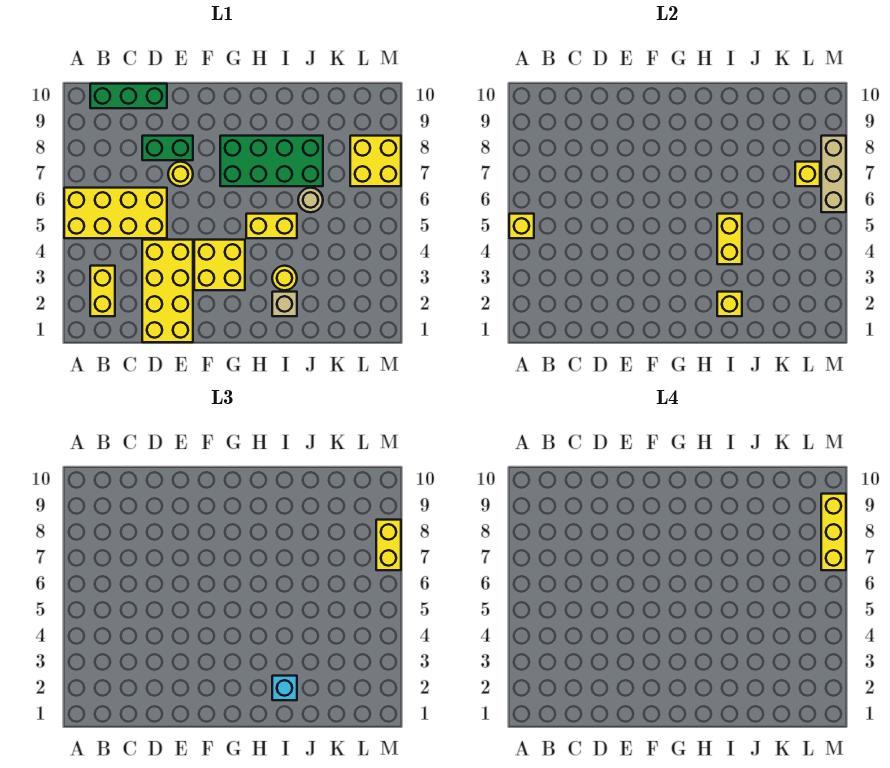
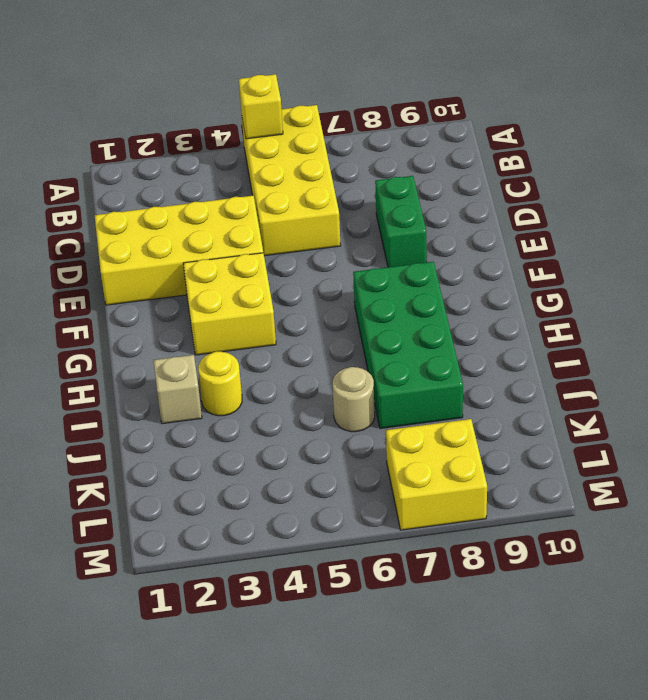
none -> yellow brick B2:B3 level 1
none -> green brick B10:D10 level 1
none -> yellow round brick E7 level 1

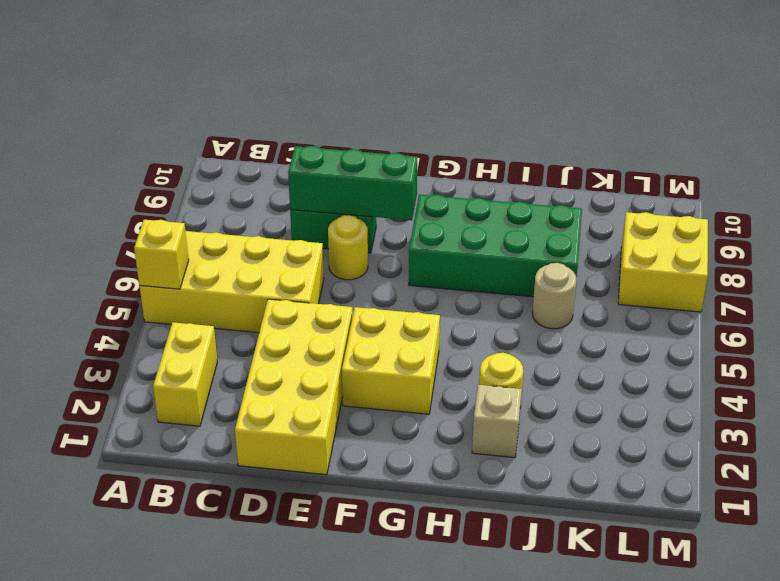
green brick D8:F8 level 2 -> green brick B10:D10 level 1
none -> yellow brick H5:I5 level 1
none -> yellow brick I2 level 2
none -> yellow brick I4:I5 level 2

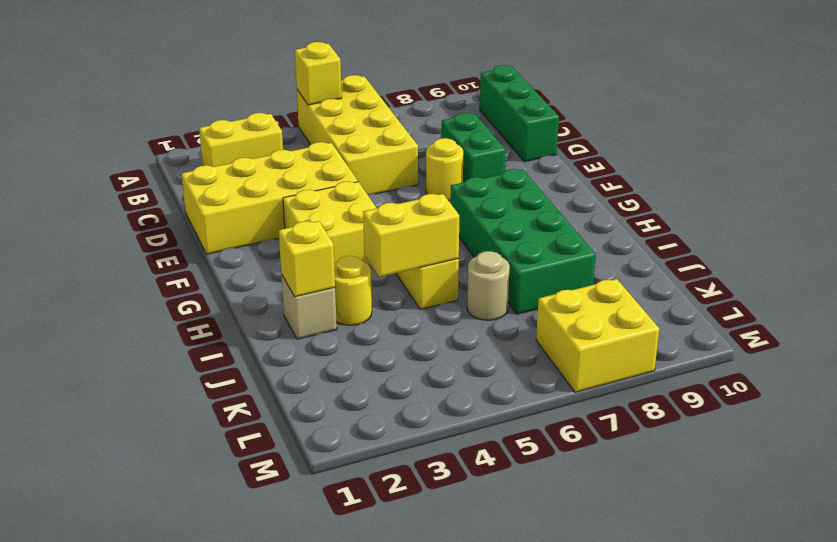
none -> yellow brick L7 level 2
none -> tan brick M6:M8 level 2
none -> cyan brick I2 level 3

